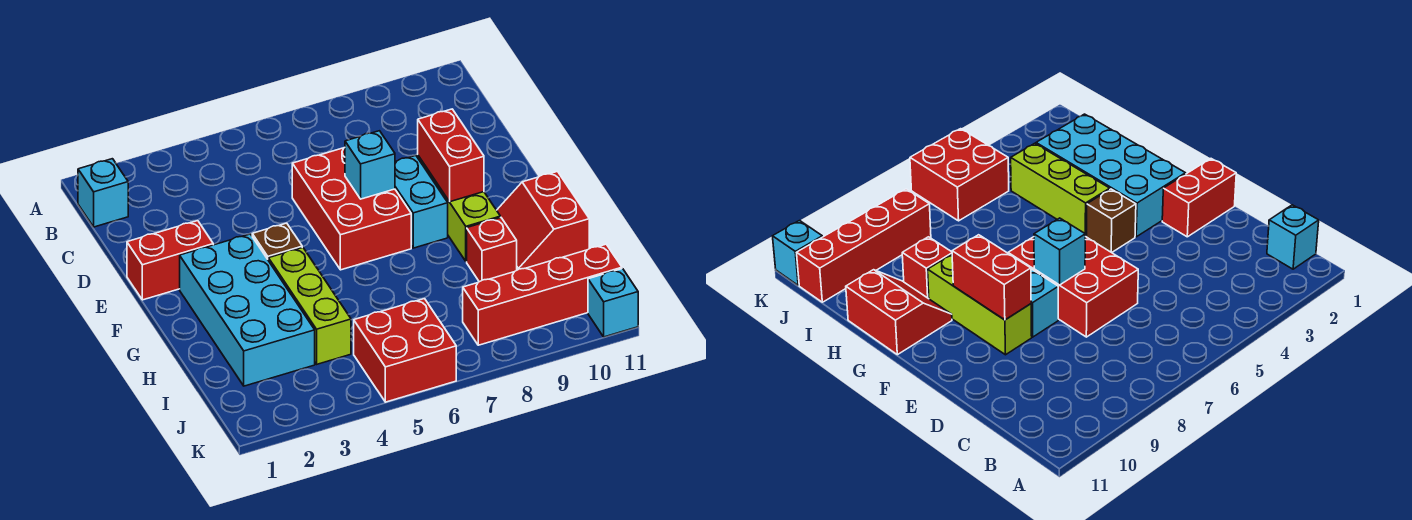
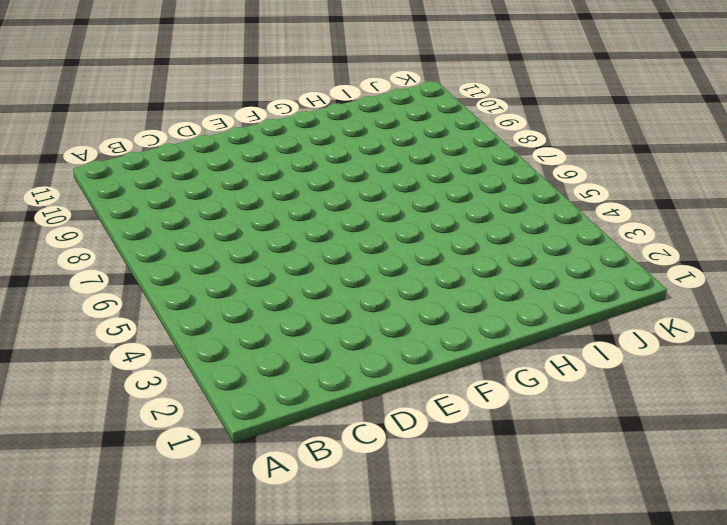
none -> cyan brick B1 level 1
none -> red brick D6:F7 level 1
none -> red brick E1:E2 level 1

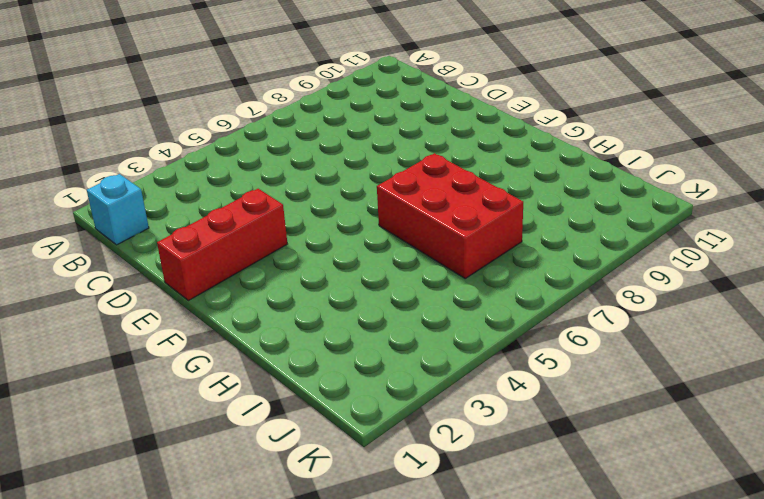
red brick E1:E3 level 1 -> red brick E1:E2 level 1
red brick G6:I7 level 1 -> red brick D6:F7 level 1
none -> cyan brick E8:F8 level 1
none -> lime brick E9:G9 level 1
none -> cyan brick F2:I3 level 1

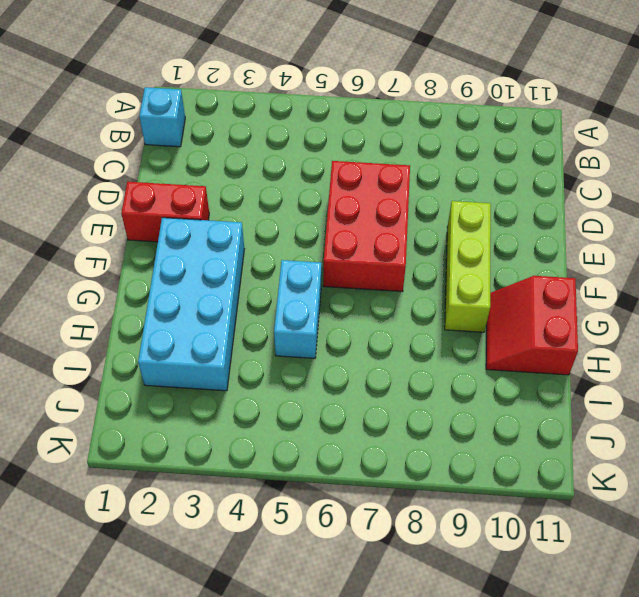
cyan brick G5:H5 level 1 -> cyan brick E8:F8 level 1
none -> brown brick F4 level 1
none -> lime brick G4:I4 level 1
none -> red brick H9 level 1

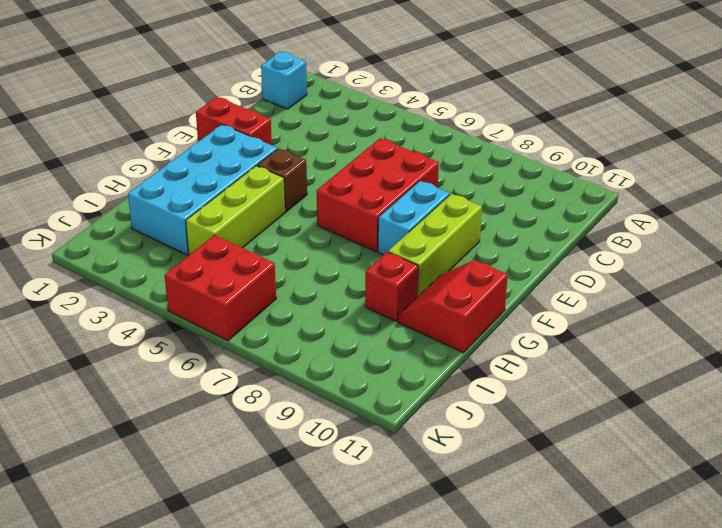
none -> red brick J8:J11 level 1
none -> cyan brick K11 level 1
none -> cyan brick E7 level 2

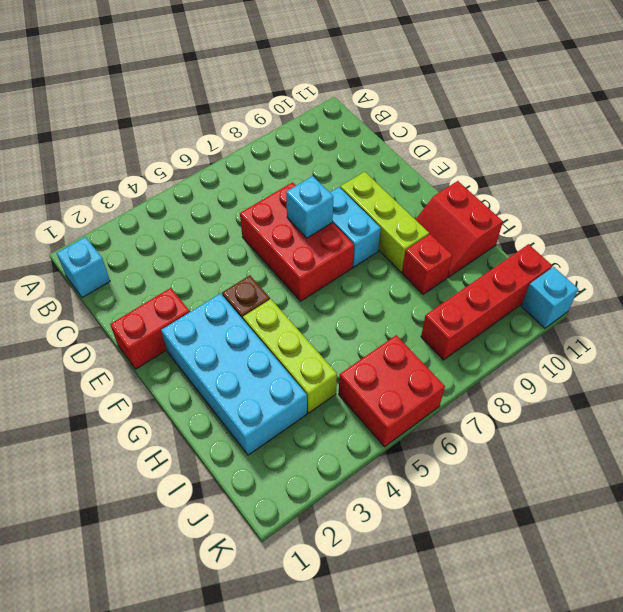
none -> red brick E9:F9 level 2

